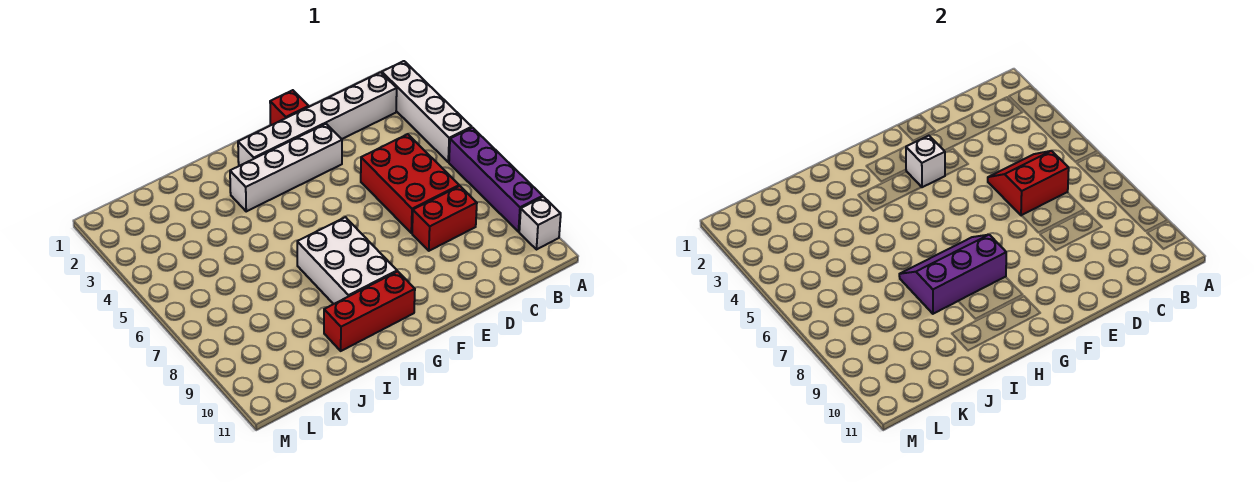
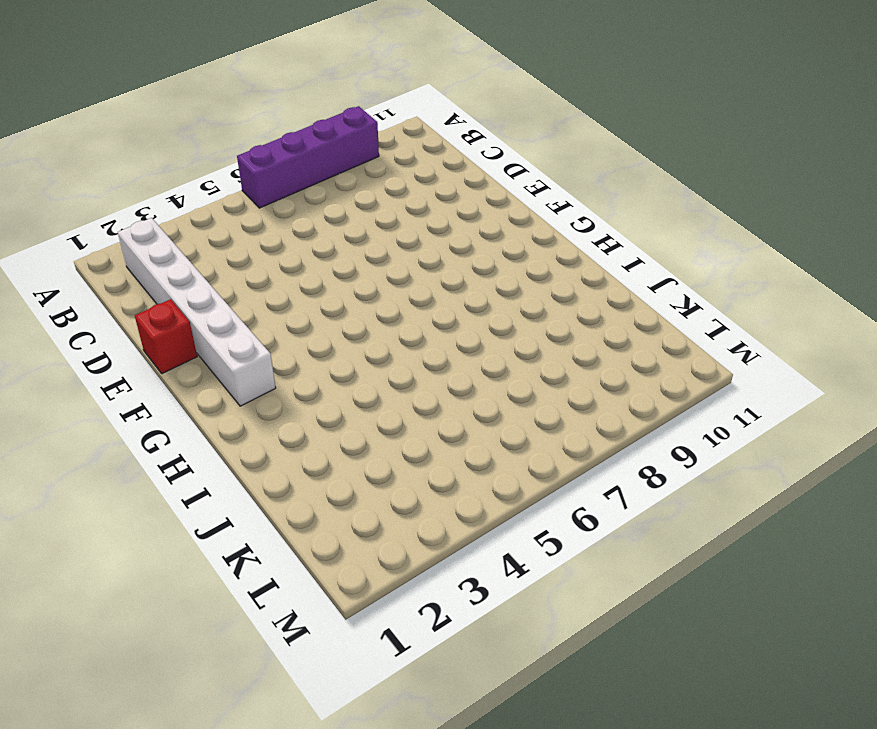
none -> white brick A2:A5 level 1
none -> white brick A10 level 1
none -> red brick C5:D7 level 1

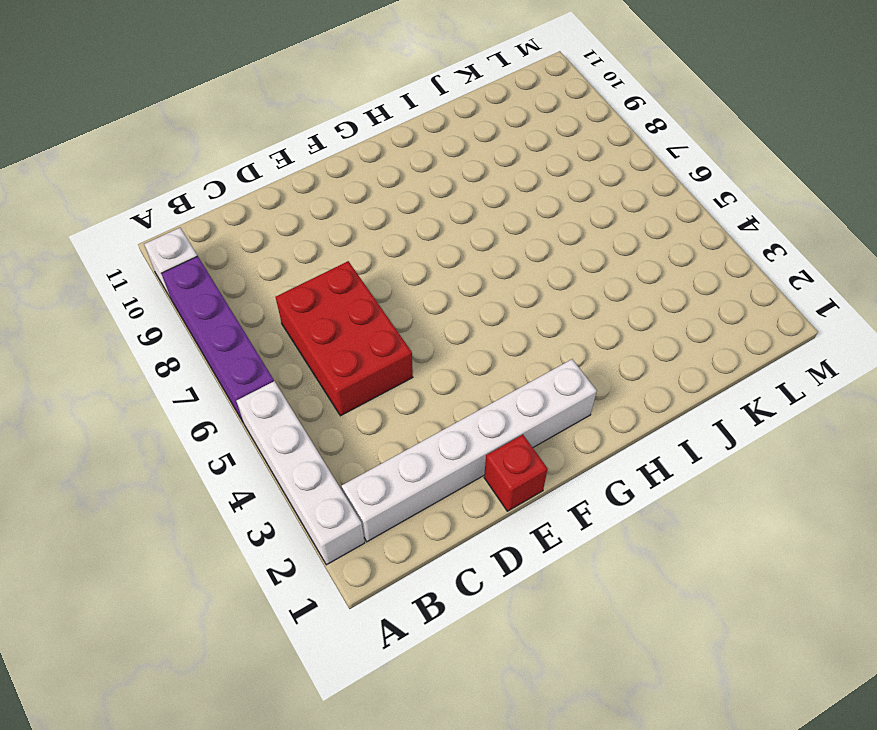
none -> red brick C8:D8 level 1
none -> white brick E3:H3 level 1
none -> white brick G7:H9 level 1

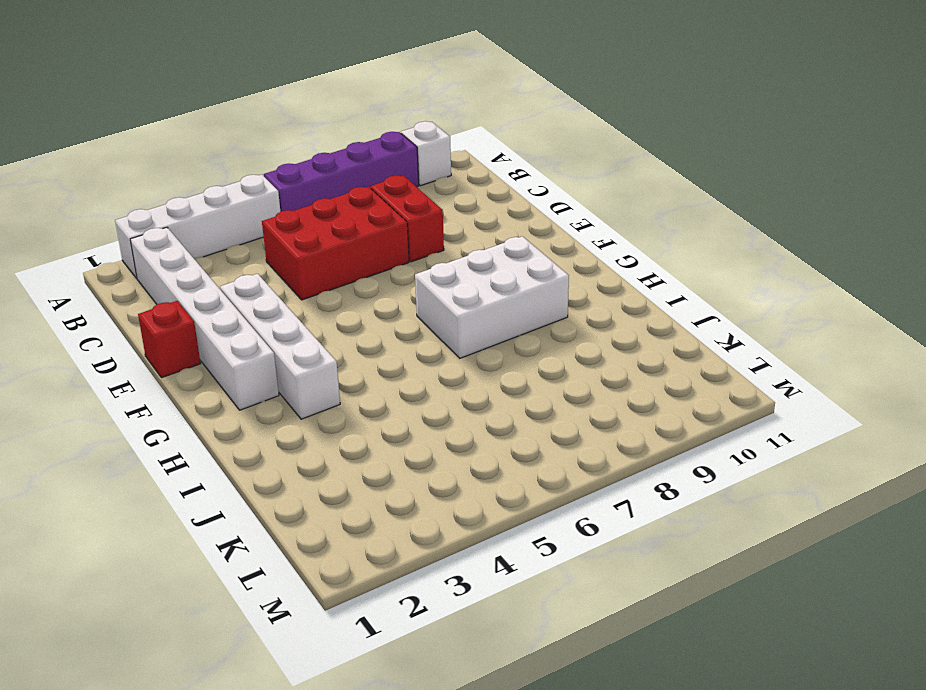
none -> red brick G10:I10 level 1
none -> red slope C5:D6 level 2 top 6
none -> white brick F3 level 2

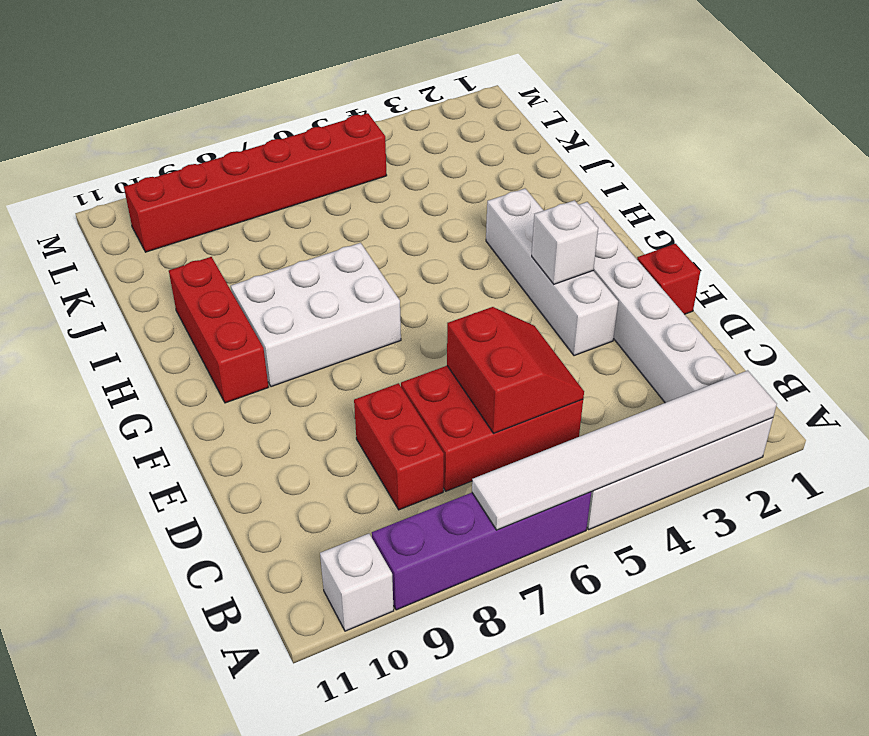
white tile A2:A7 level 2 -> none
red brick L5:L10 level 1 -> none
none -> purple slope G7:I8 level 2 top 8

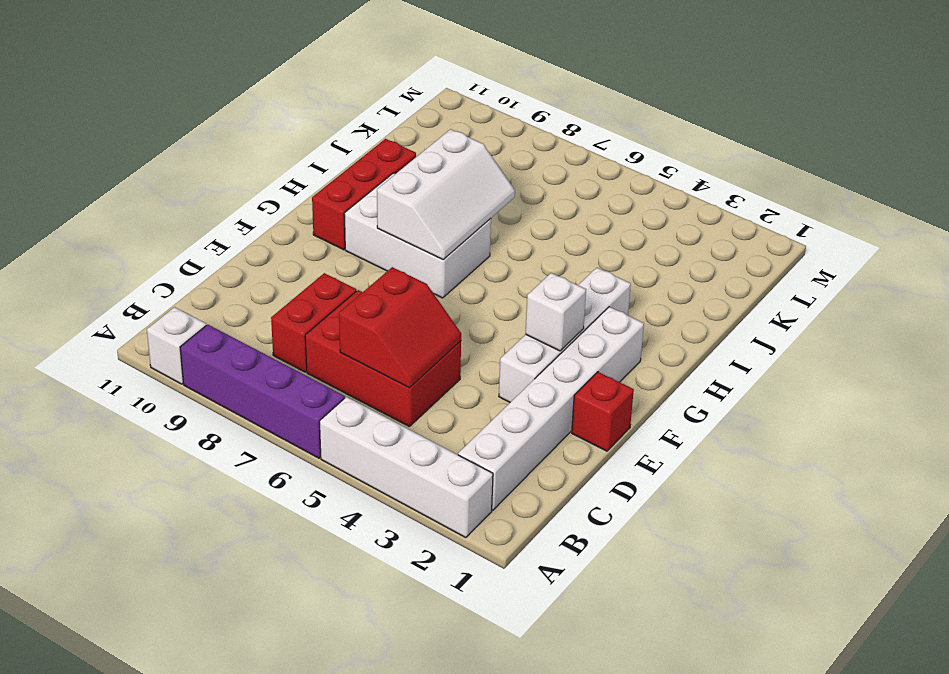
white slope G7:I8 level 2 top 8 -> purple slope G7:I8 level 2 top 8

